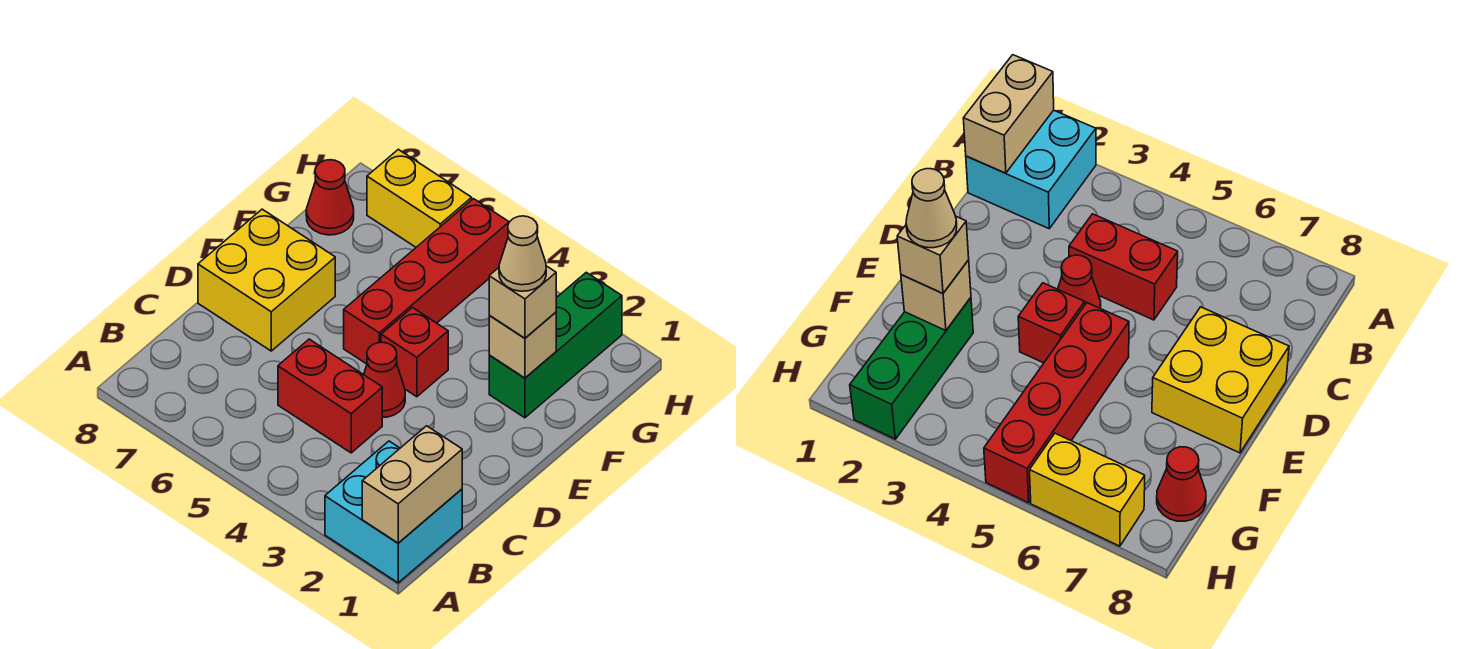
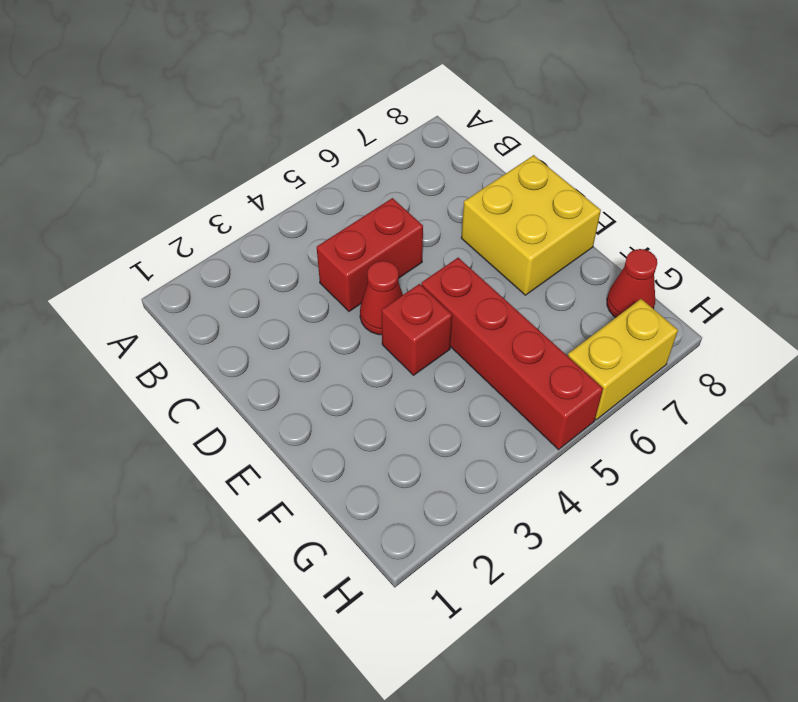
none -> cyan brick A1:B2 level 1
none -> green brick F2:H2 level 1
none -> tan brick A1:B1 level 2

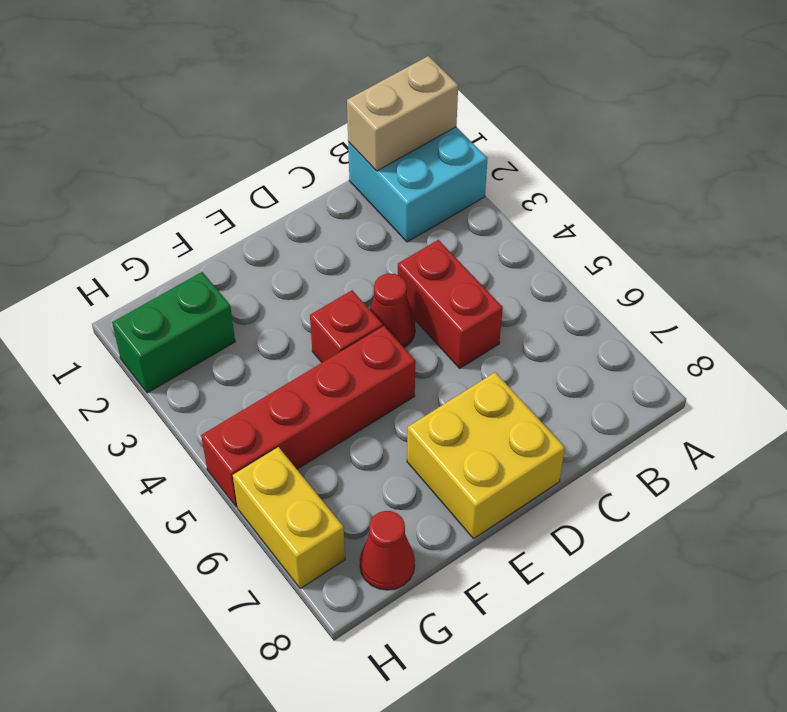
green brick G2:H2 level 1 -> green brick F2:H2 level 1
none -> tan brick F2 level 2
none -> tan brick F2 level 3
none -> tan cone F2 level 4

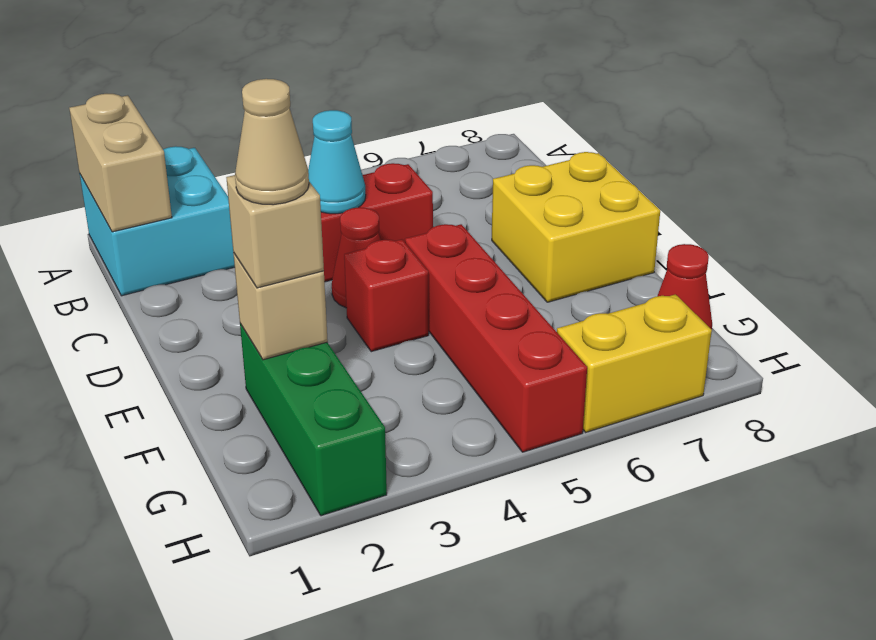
cyan cone C4 level 2 -> none

